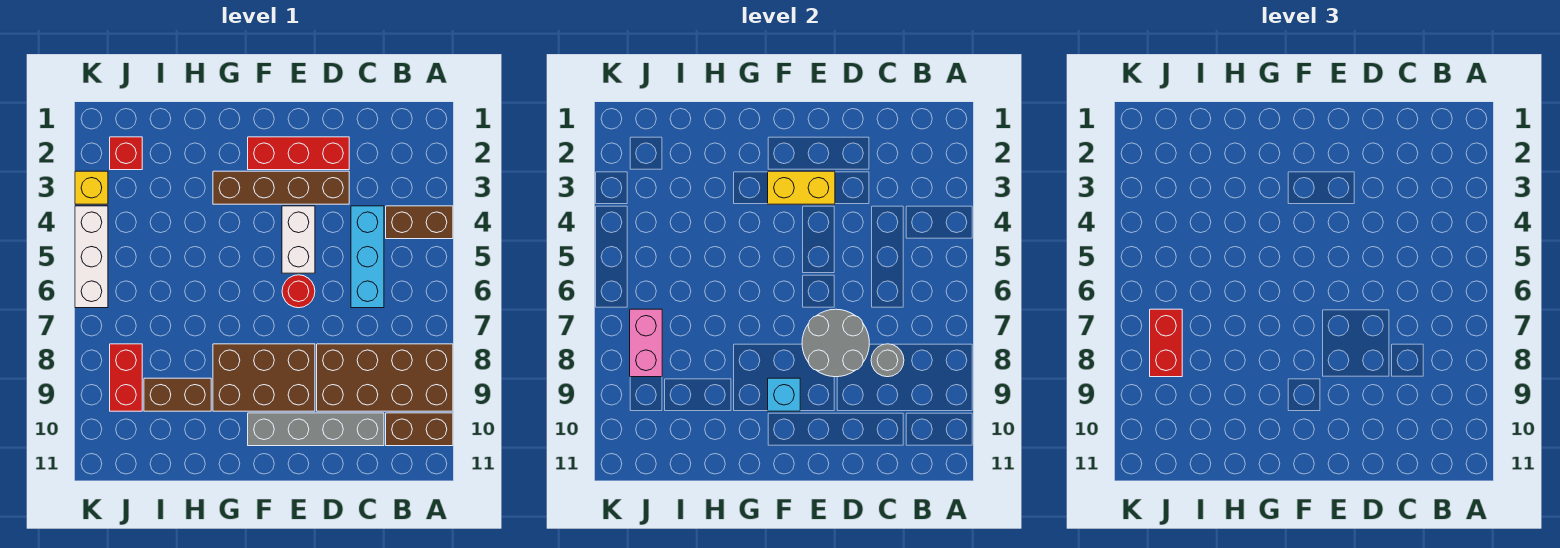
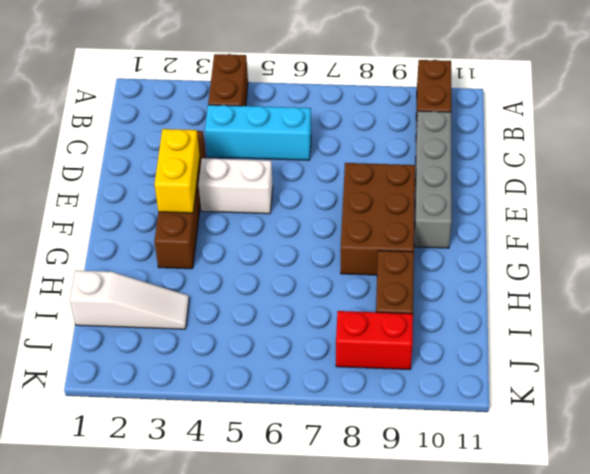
white slope I1:I3 level 1 top 1 -> none
none -> brown brick A8:D9 level 1
none -> red brick D2:F2 level 1
none -> red round brick E6 level 1

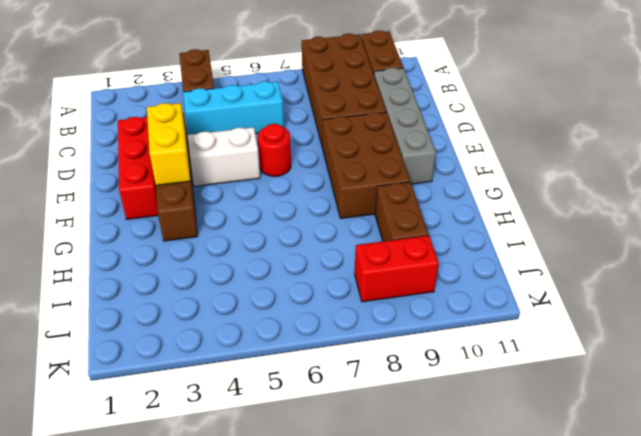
none -> red brick J2 level 1
none -> yellow brick K3 level 1
none -> white brick K4:K6 level 1

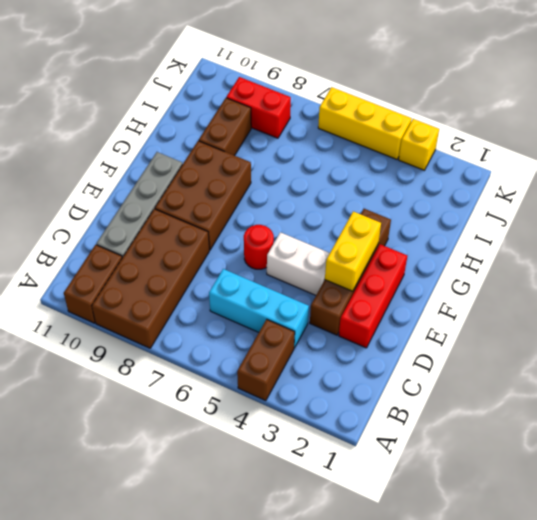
yellow brick K4:K6 level 1 -> white brick K4:K6 level 1
none -> red brick J2 level 1
none -> grey round brick C8 level 2
none -> grey round brick D7:E8 level 2

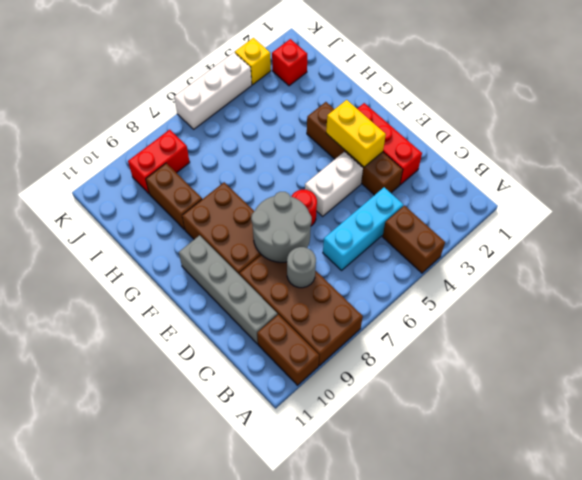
none -> cyan brick F9 level 2
none -> pink brick J7:J8 level 2
none -> red brick J7:J8 level 3

